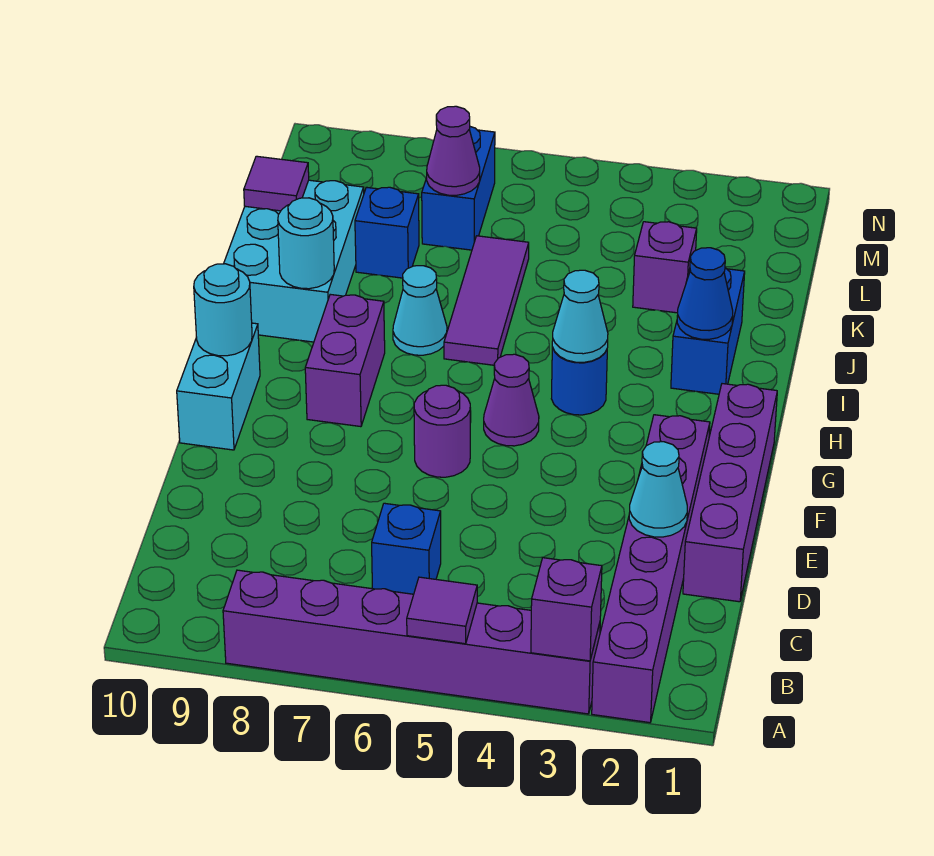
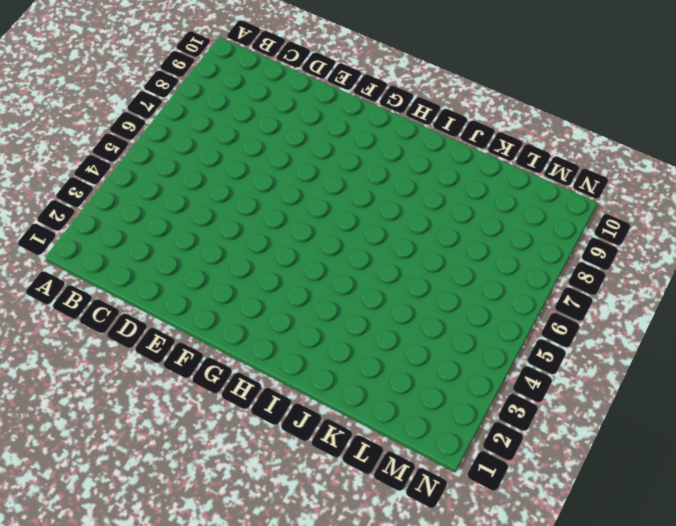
none -> purple brick A2:F2 level 1
none -> purple brick A3:A8 level 1
none -> blue brick C6 level 1

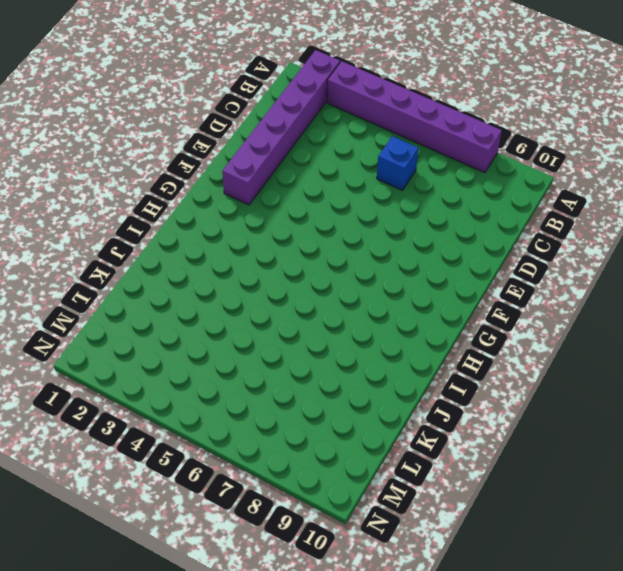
none -> purple brick D1:G1 level 1
none -> purple round brick F6 level 1
none -> cyan brick F10:G10 level 1

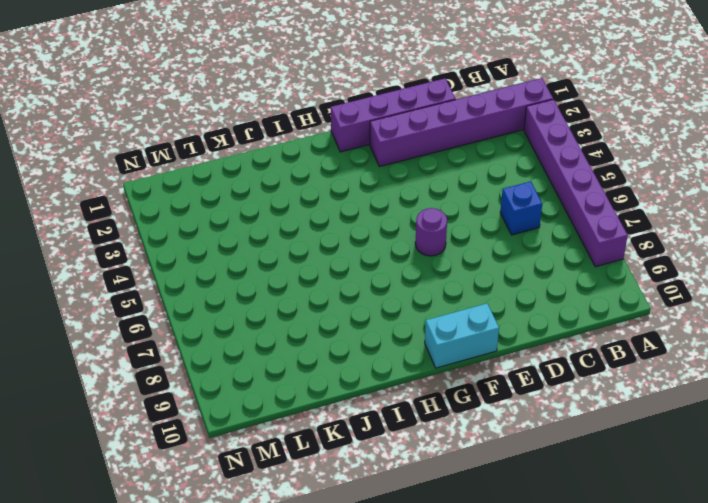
none -> purple cone G5 level 1
none -> purple brick G8:H8 level 1
none -> blue round brick H4 level 1

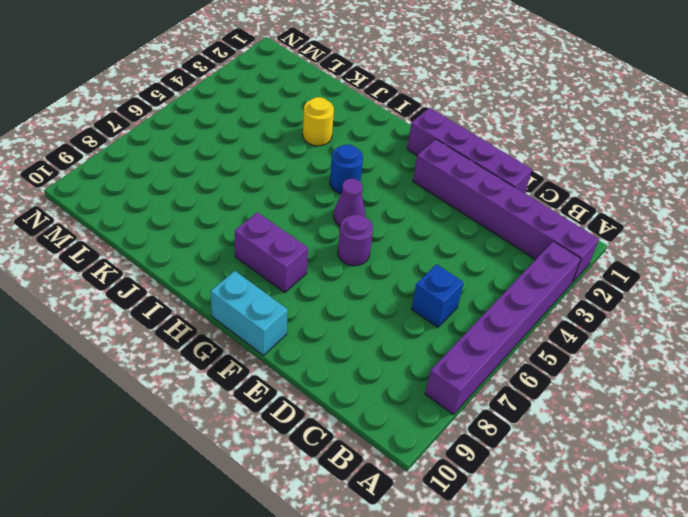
yellow round brick J3 level 1 -> none
none -> blue brick I2:J2 level 1
none -> purple tile I6:K6 level 1
none -> cyan cone I7 level 1

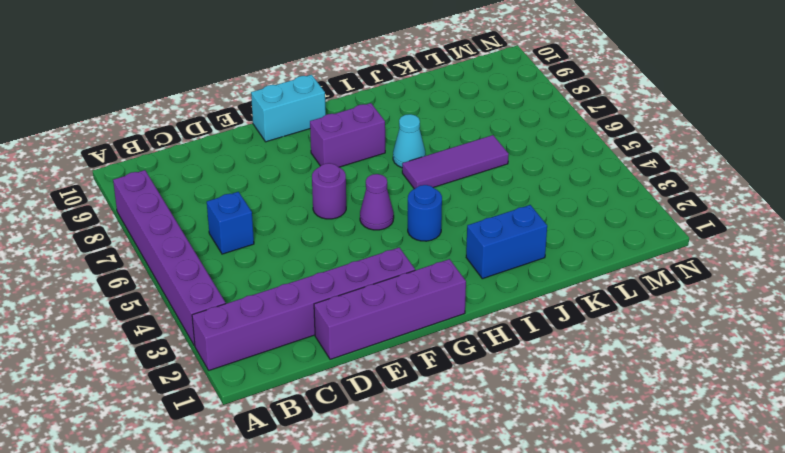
none -> cyan brick I9:K10 level 1
none -> purple brick K3 level 1
none -> blue brick K8 level 1

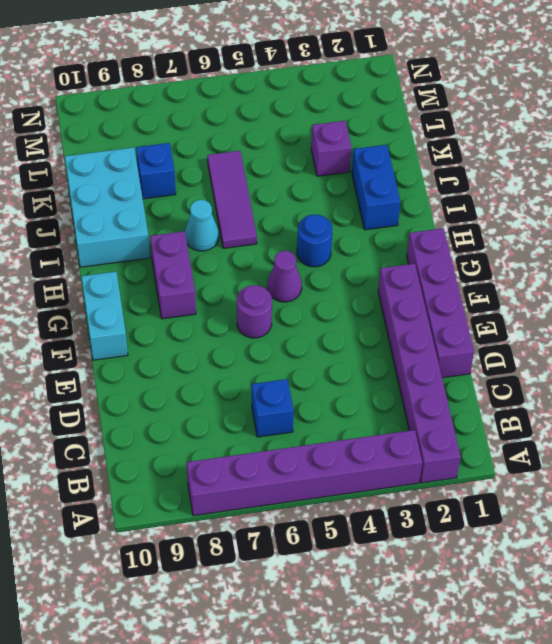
none -> blue brick L7:M7 level 1
none -> purple brick A3 level 2
none -> purple tile A5 level 2

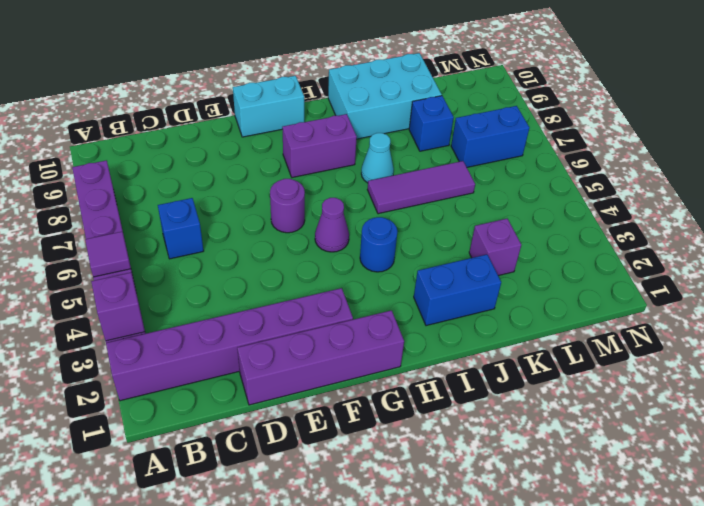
none -> cyan cone D2 level 2
none -> cyan round brick G10 level 2
none -> cyan cone H4 level 2

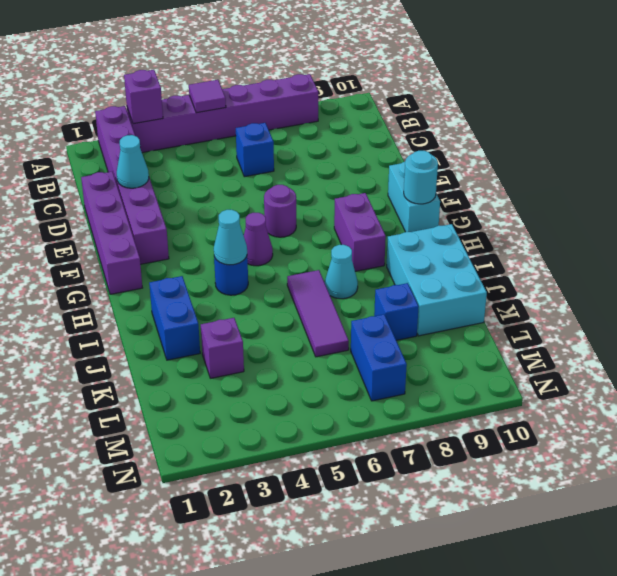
none -> blue cone I2 level 2
none -> cyan round brick I9 level 2
none -> purple tile K10 level 2

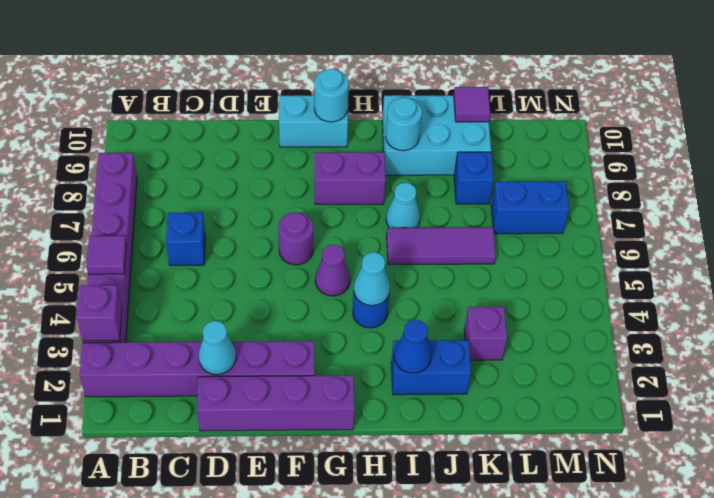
none -> purple cone L7 level 2

